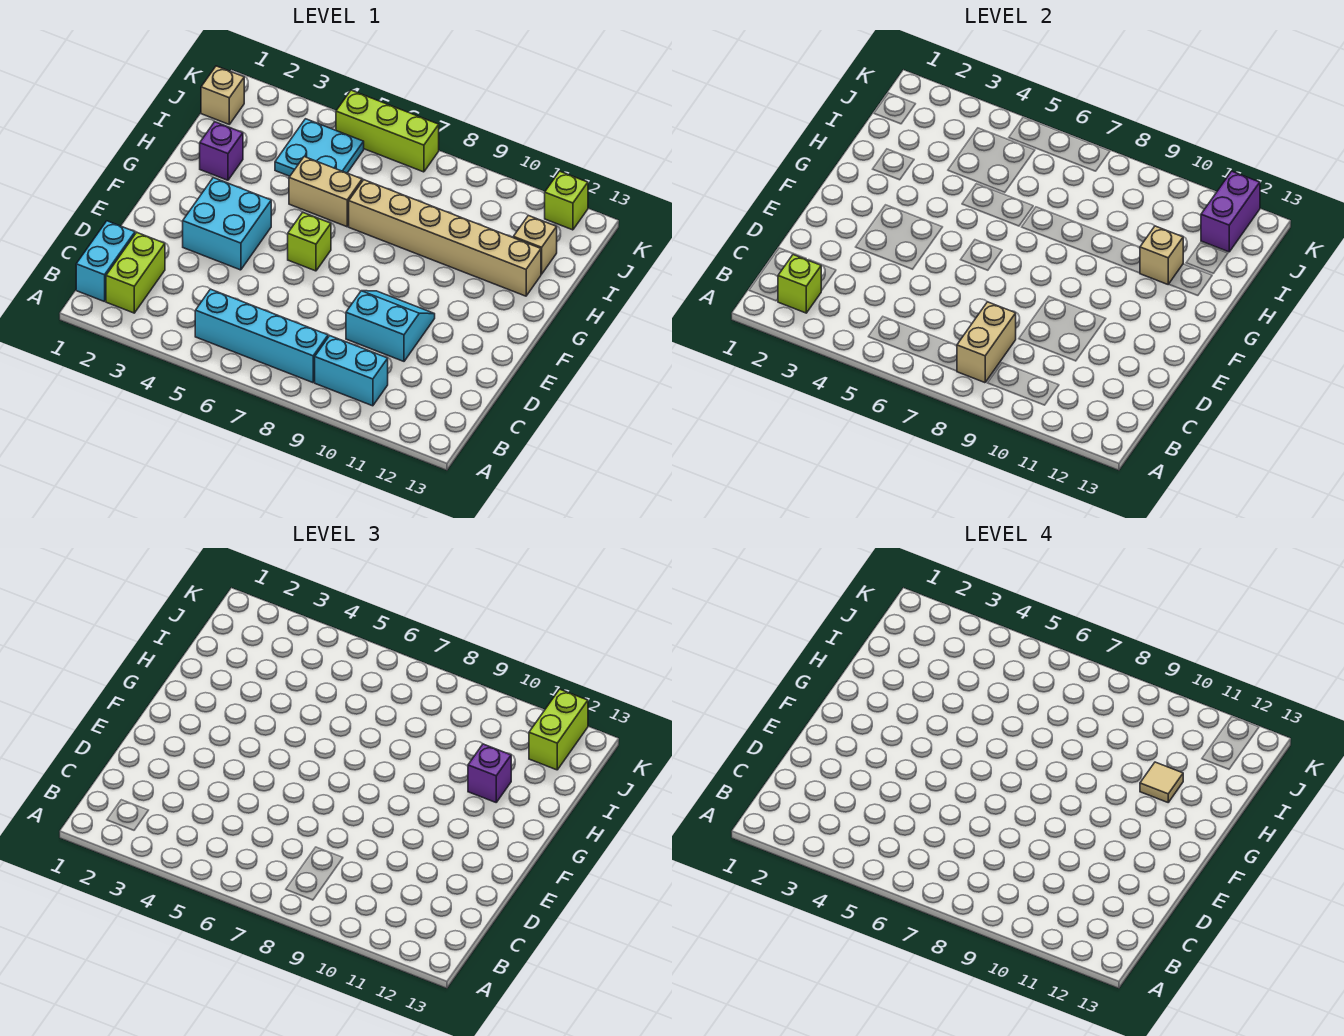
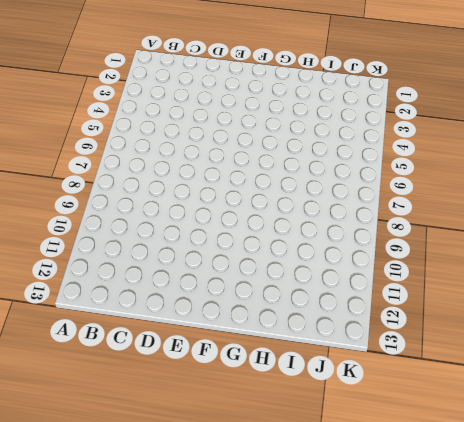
none -> cyan brick B1:C1 level 1
none -> lime brick B2:C2 level 1
none -> cyan brick B5:B8 level 1

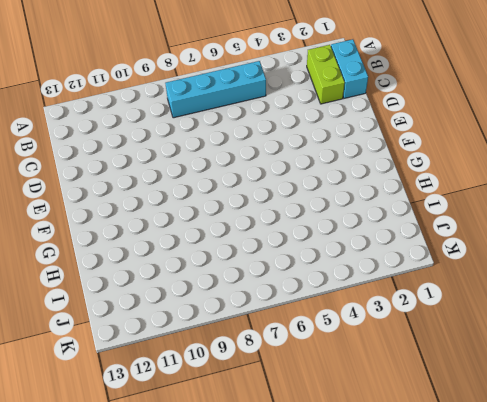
none -> cyan brick B9:B10 level 1
none -> cyan slope D9:E10 level 1 top D
none -> cyan brick E3:F4 level 1

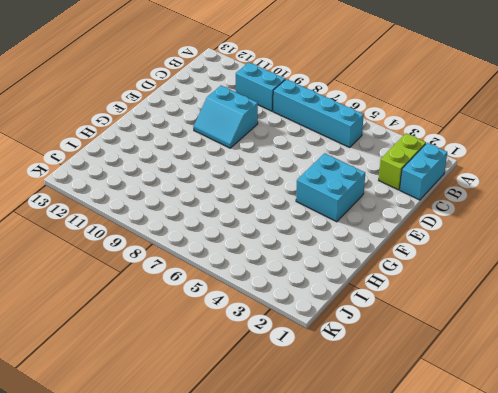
none -> lime brick F6 level 1
none -> purple brick H2 level 1
none -> tan brick H5:H6 level 1

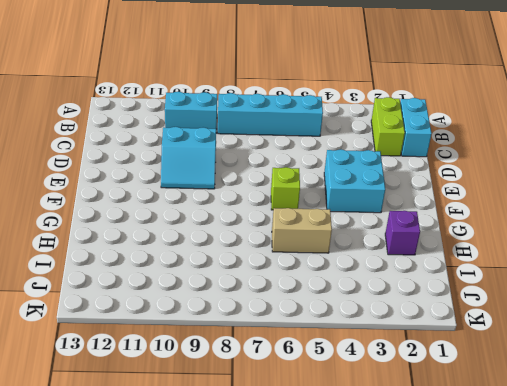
none -> tan brick H7:H12 level 1
none -> cyan plate I4:J5 level 1
none -> tan brick I12 level 1

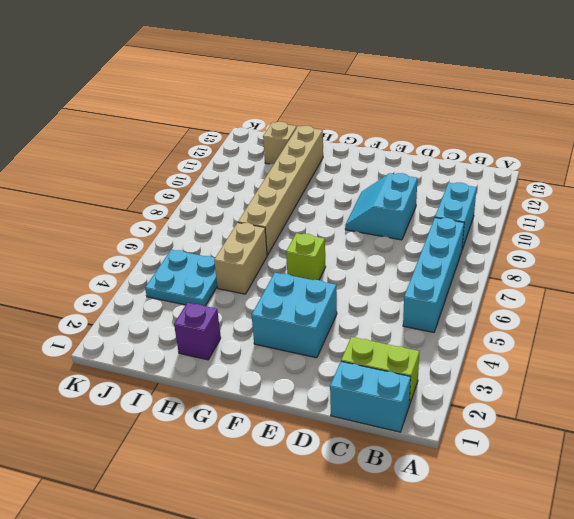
none -> tan brick J1 level 1
none -> lime brick K5:K7 level 1
none -> lime brick K12 level 1

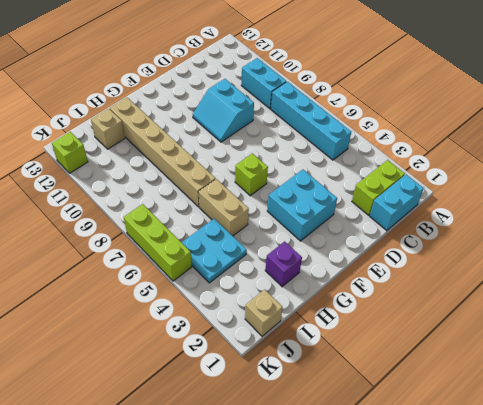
none -> lime brick B2 level 2
none -> tan brick B8:C8 level 2
none -> tan brick H11 level 2

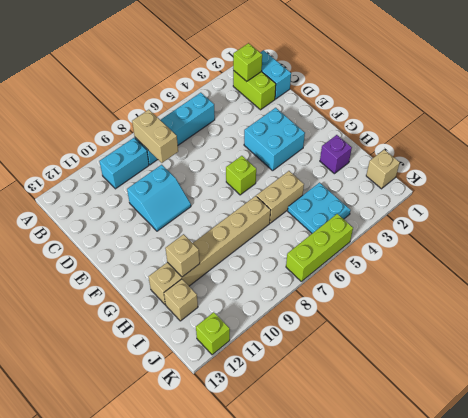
none -> purple brick J12:K12 level 2
none -> purple brick H11 level 3
none -> lime brick J12:K12 level 3

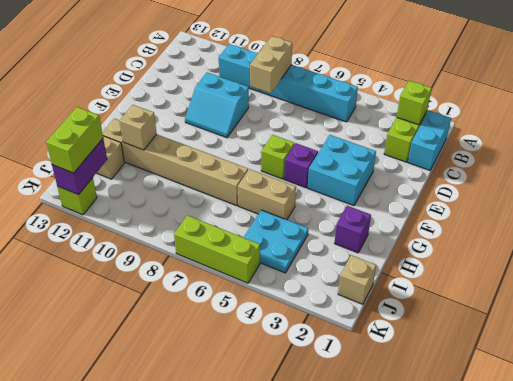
purple brick F5 level 1 -> purple brick H11 level 3
none -> tan tile H11 level 4

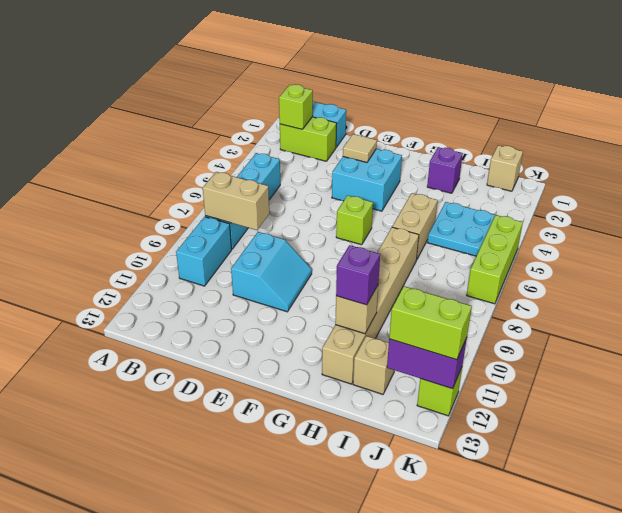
tan tile E3 level 2 -> tan tile H11 level 4

